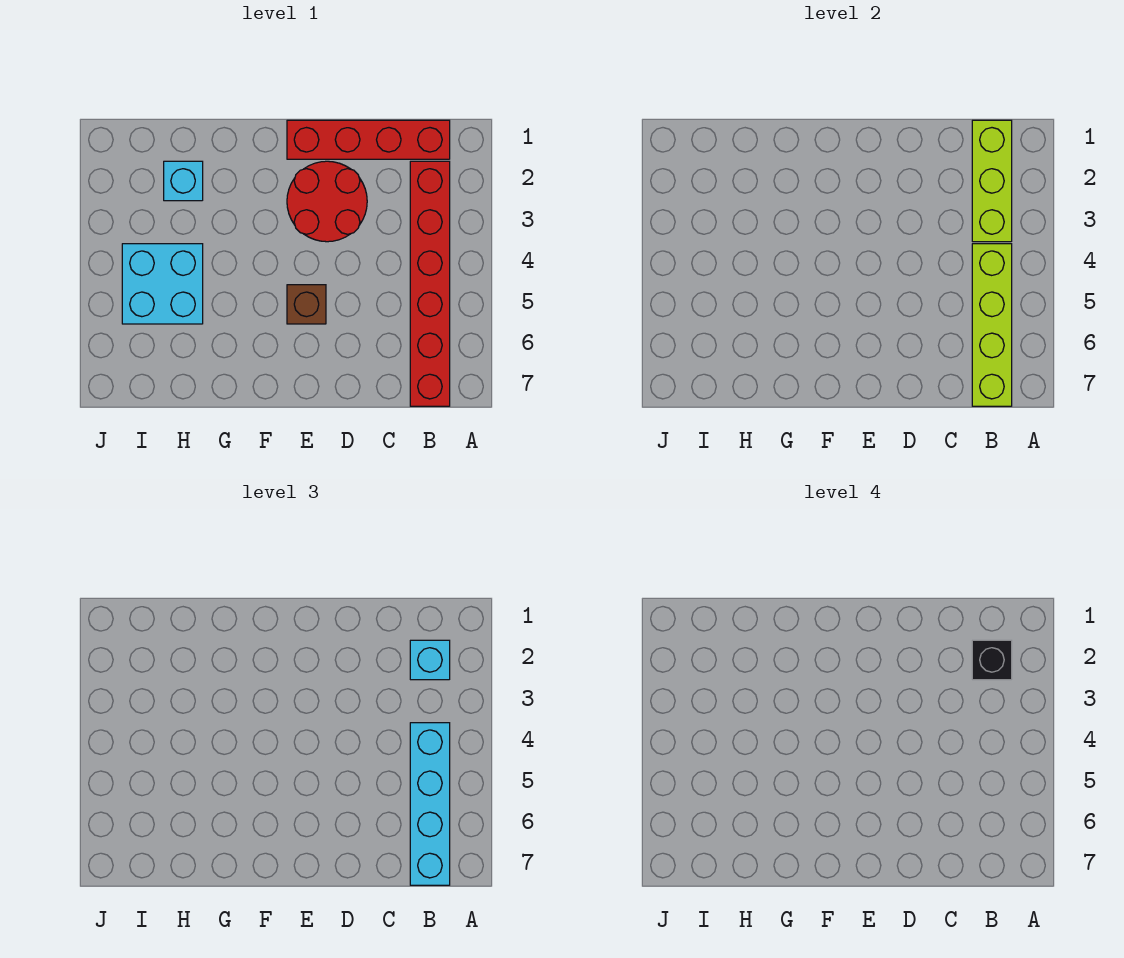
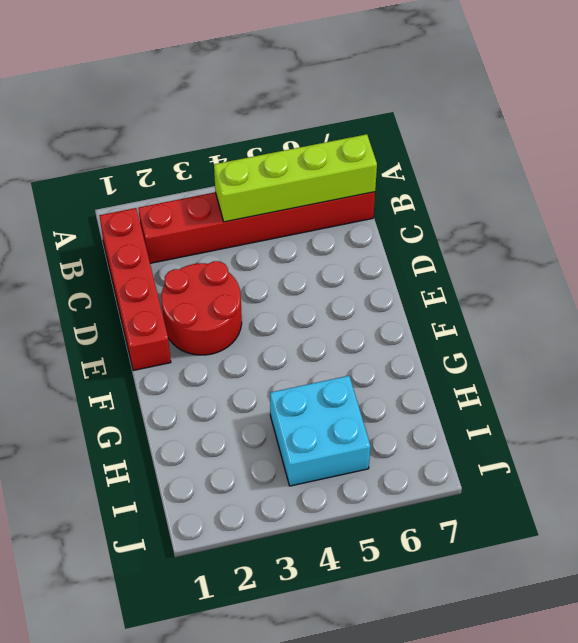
none -> brown brick E5 level 1
none -> cyan brick H2 level 1

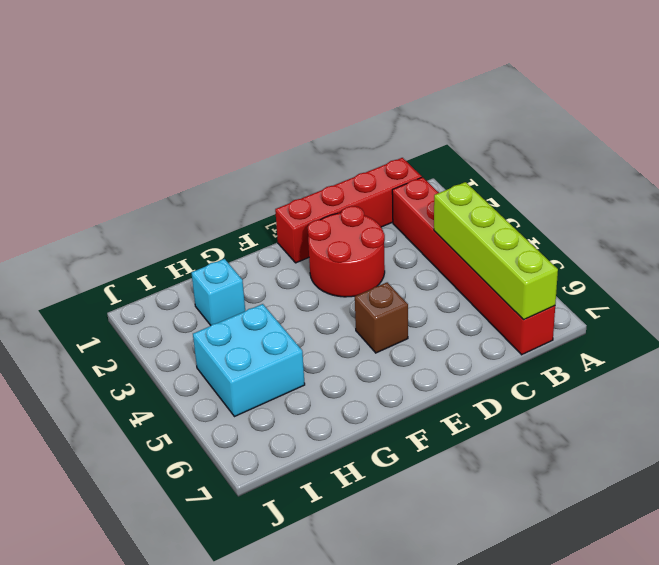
none -> lime brick B1:B3 level 2
none -> cyan brick B2 level 3

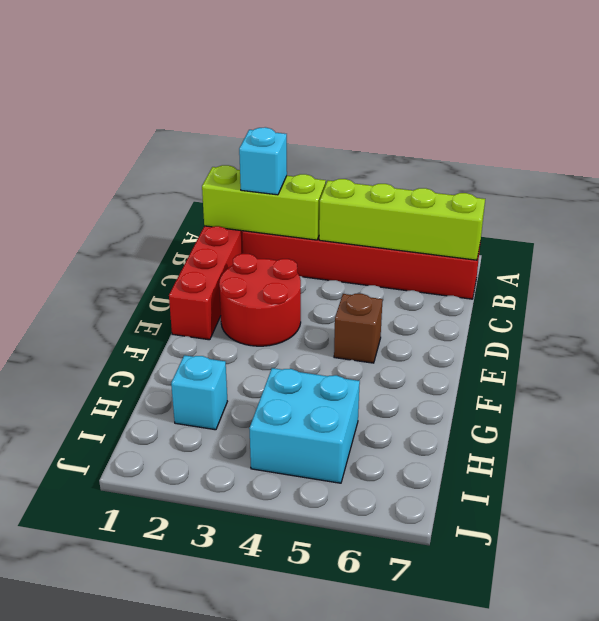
none -> cyan brick B4:B7 level 3
none -> black brick B2 level 4

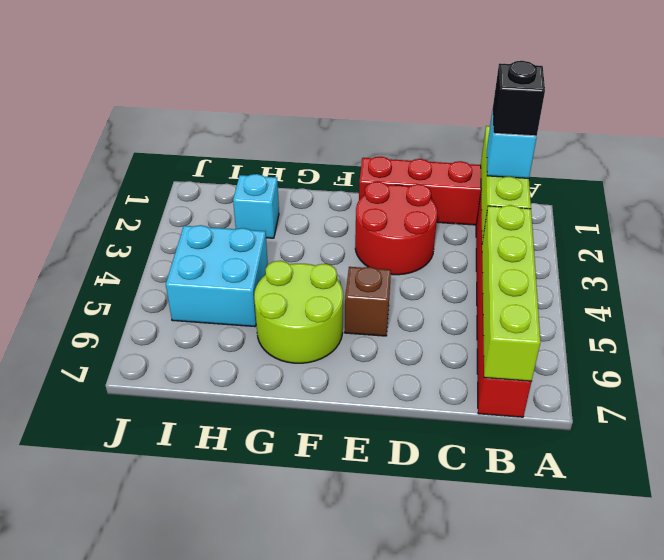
lime round brick F5:G6 level 1 -> none
none -> cyan brick B4:B7 level 3

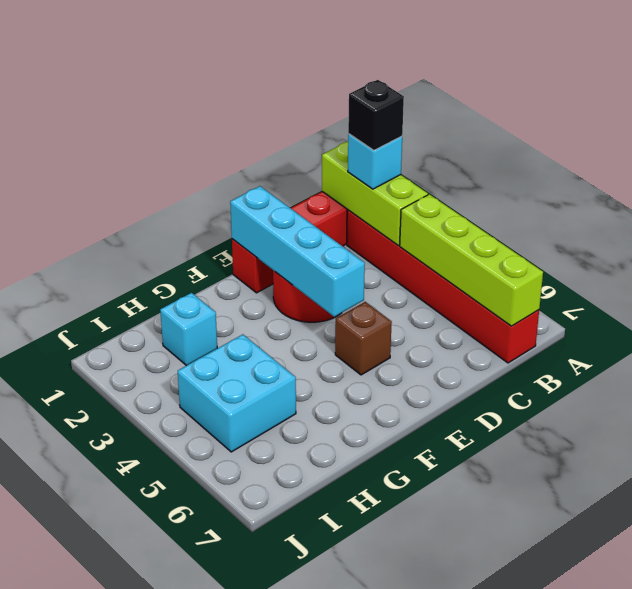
cyan brick E1:E4 level 2 -> cyan brick B4:B7 level 3

